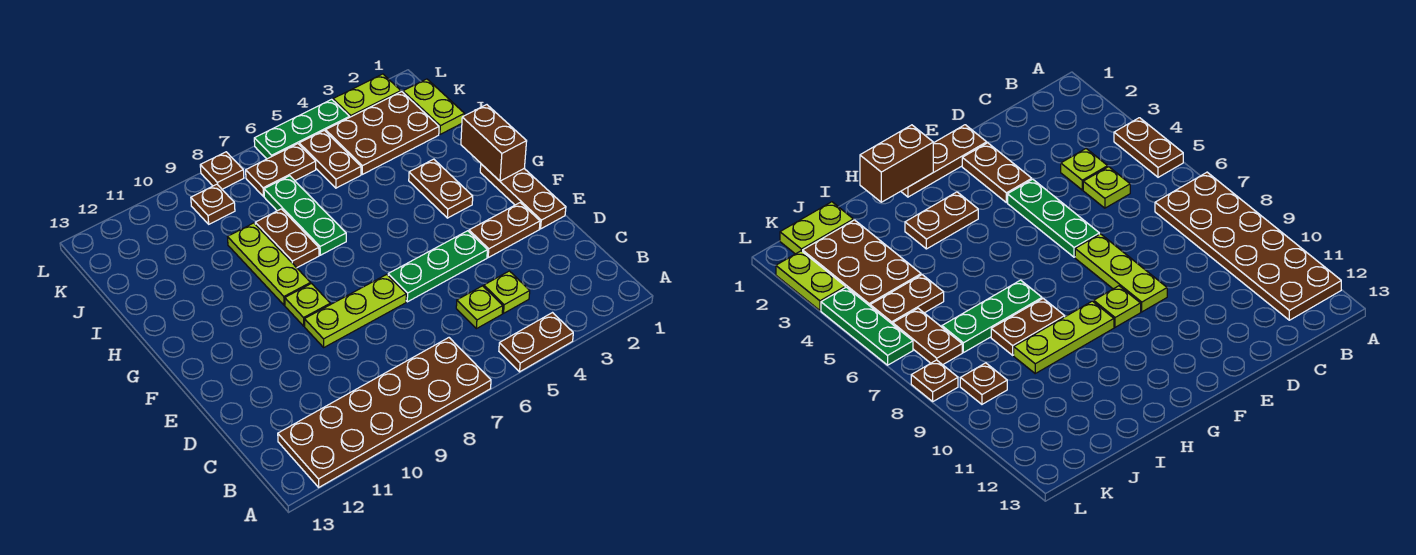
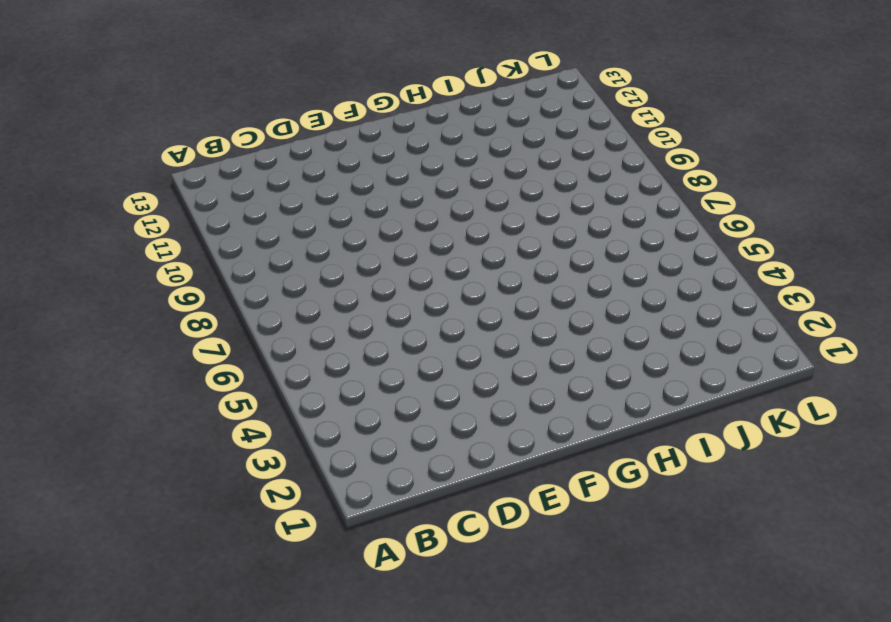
none -> brown plate A4:A5 level 1
none -> brown plate A7:B12 level 1
none -> lime plate C4 level 1

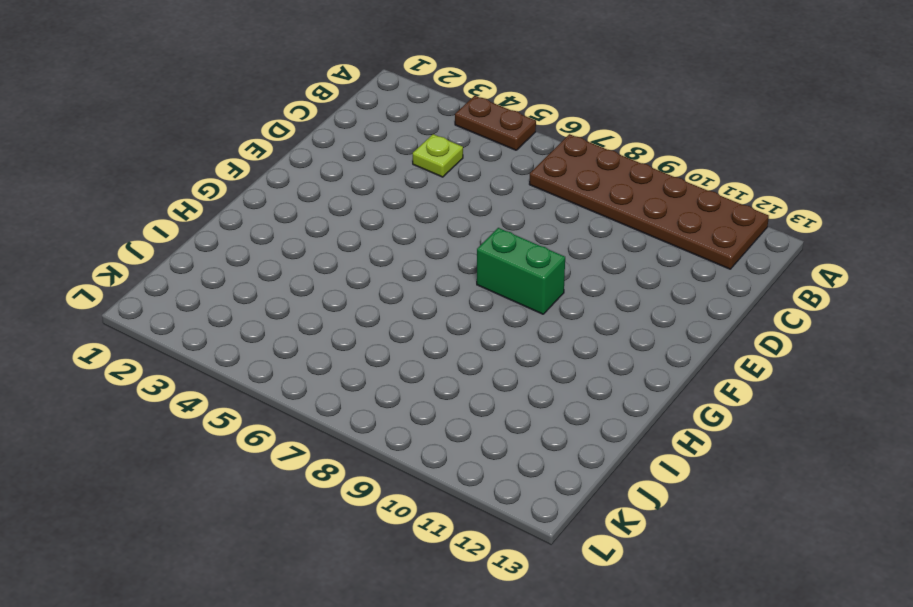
green brick F8:F9 level 1 -> lime plate F9 level 1
none -> lime plate C5 level 1
none -> brown plate E1:G1 level 1
none -> brown plate E2:E3 level 1

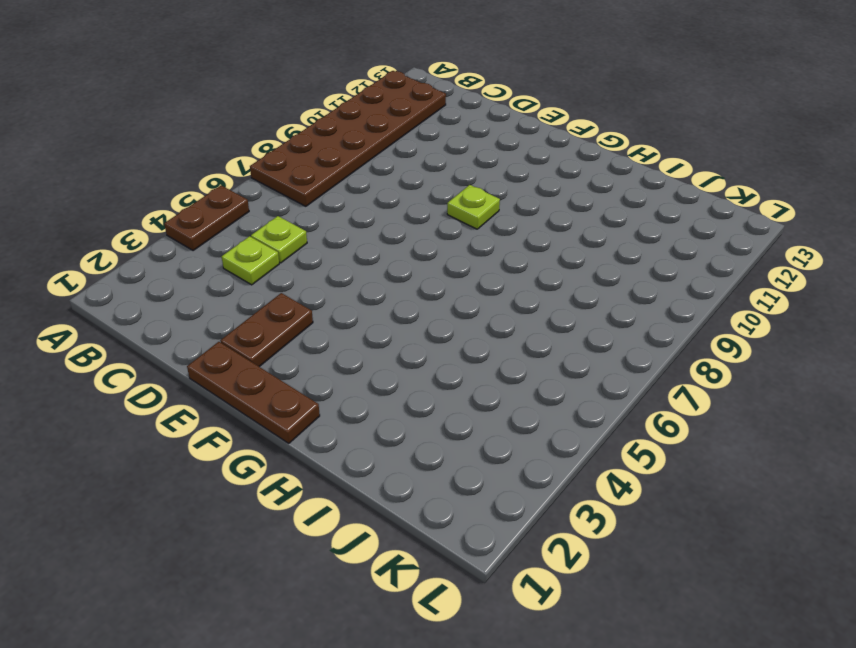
none -> green plate E4:E6 level 1
none -> lime plate E7:E9 level 1
none -> brown plate G3:H3 level 1

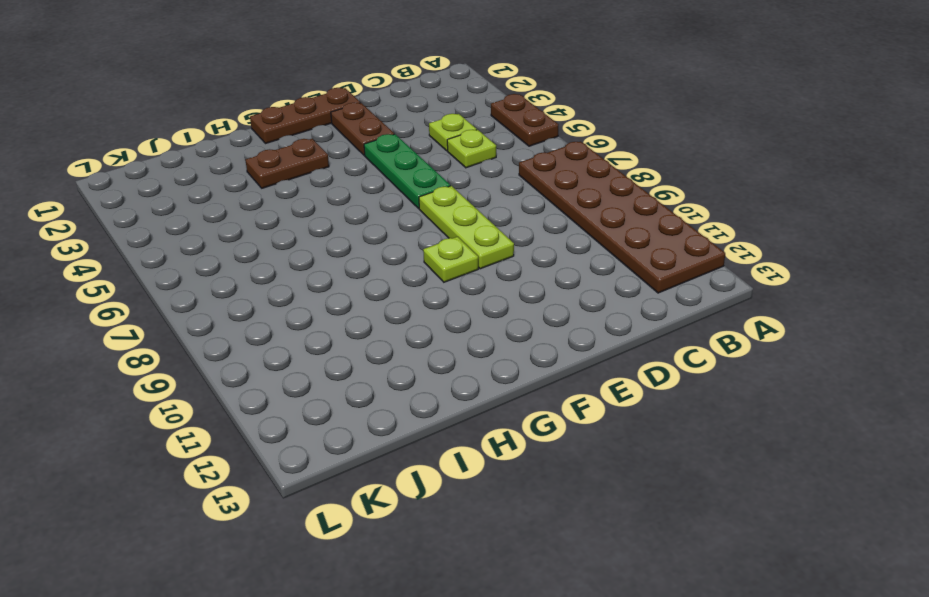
none -> lime plate G9:I9 level 1
none -> green plate H7:J7 level 1
none -> brown plate H8:I8 level 1

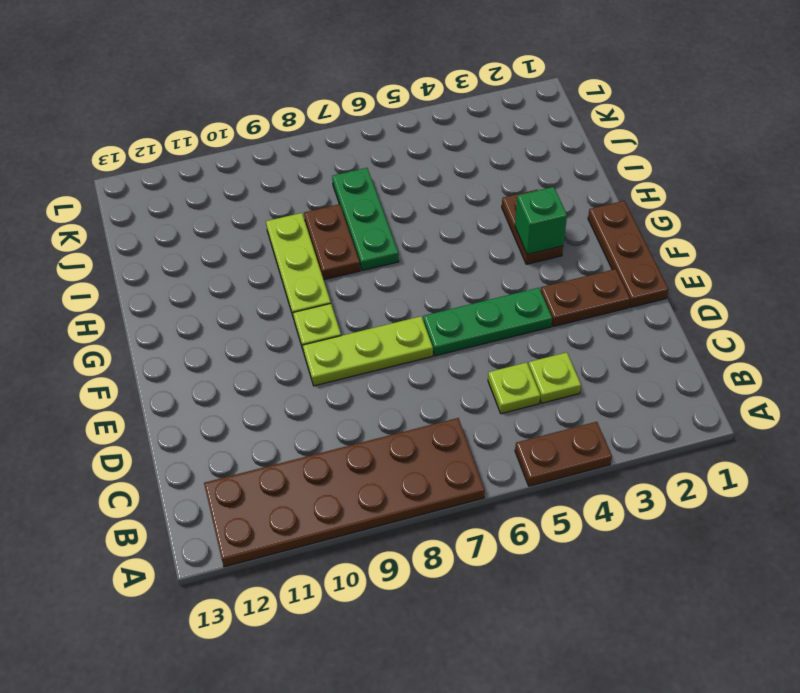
green brick G3 level 2 -> none
none -> lime plate J1:K1 level 1
none -> brown plate J2:K4 level 1
none -> brown plate J5:K5 level 1

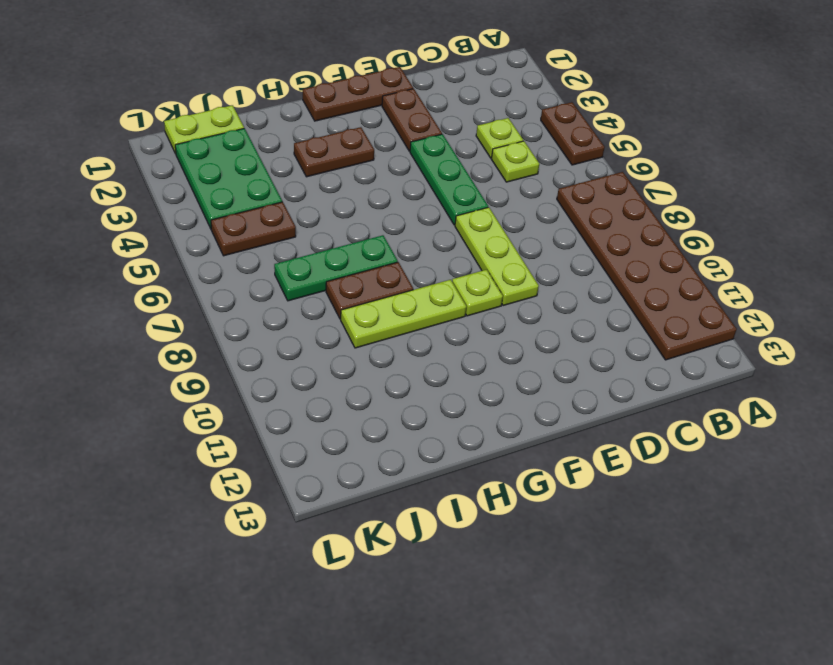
green plate J2:K4 level 1 -> brown plate J2:K4 level 1
none -> brown plate K6:K7 level 1
none -> brown plate K9 level 1
none -> lime plate L2:L3 level 1

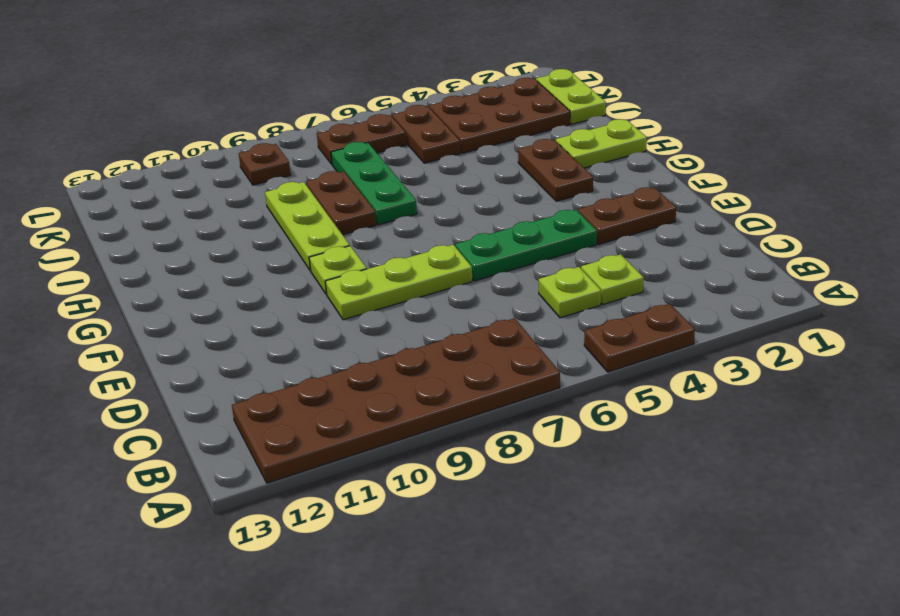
lime plate H1:H2 level 1 -> lime plate L2:L3 level 1
none -> brown plate E1:G1 level 1
none -> green plate L4:L6 level 1
none -> brown plate L8 level 1

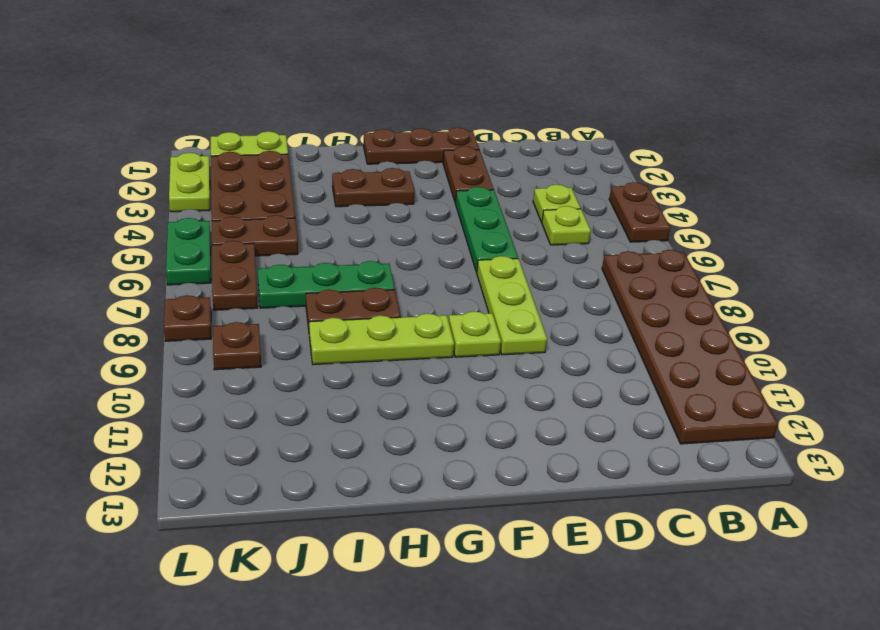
green plate L5:L6 level 1 -> green plate L4:L6 level 1
none -> brown brick G1:H1 level 2

